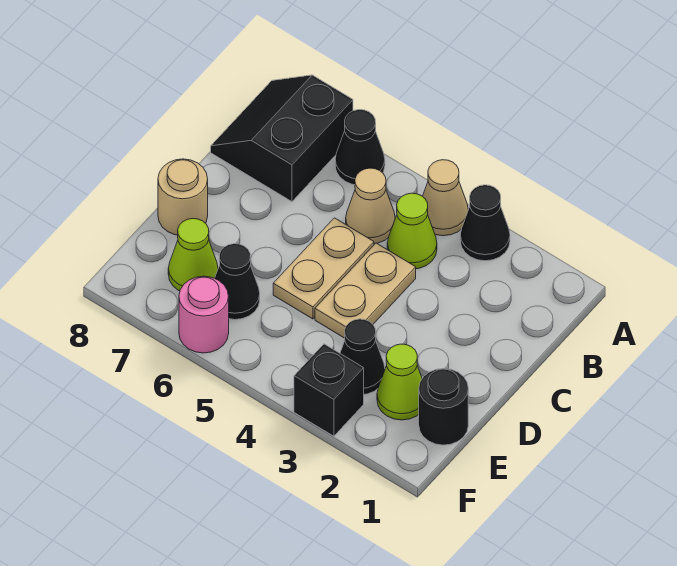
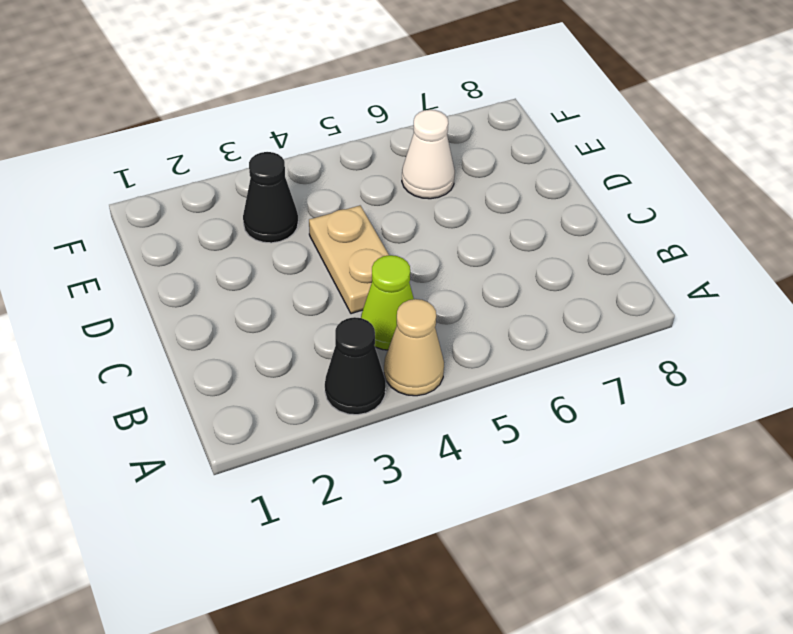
white cone E6 level 1 -> black cone E6 level 1
none -> black cone A6 level 1
none -> black slope A7:B8 level 1 top 7
none -> tan cone B5 level 1

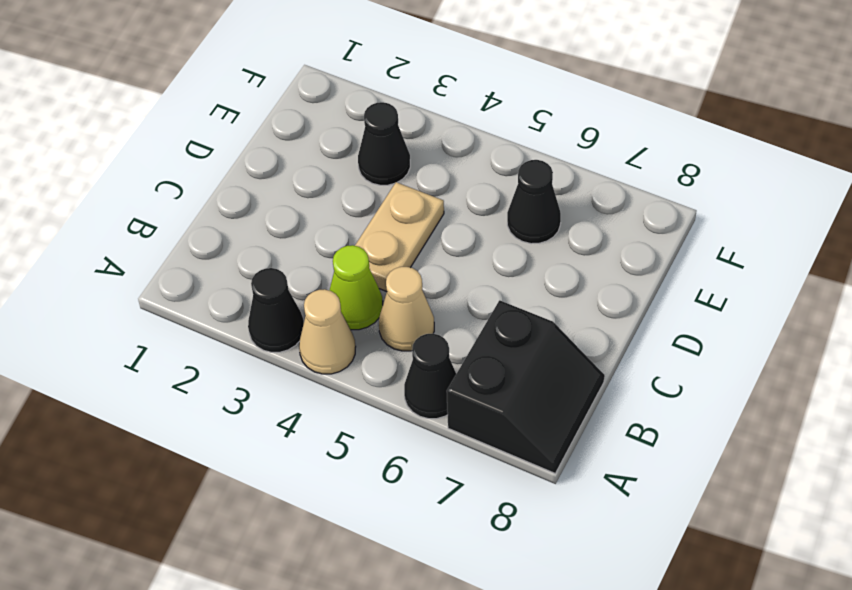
none -> tan plate C5:D5 level 1
none -> tan round brick D8 level 1
none -> black round brick E1 level 1

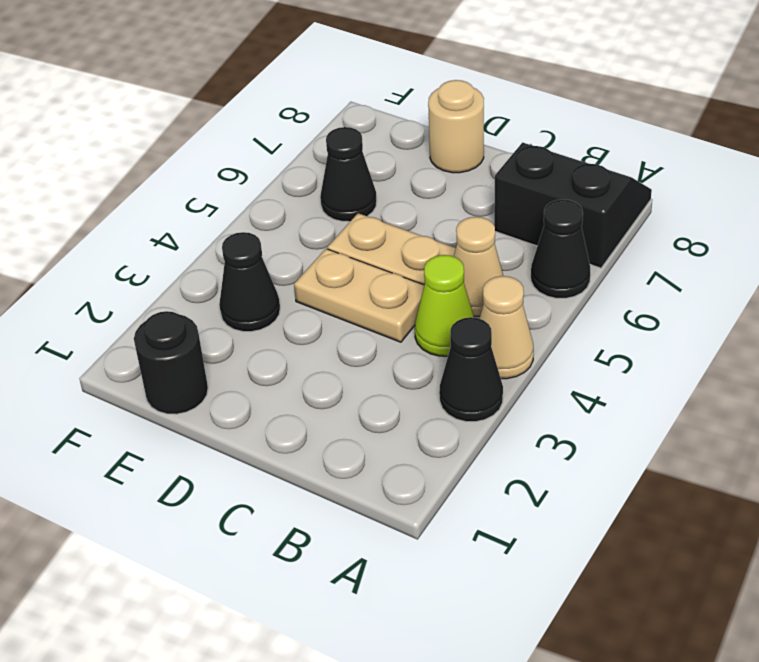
none -> lime cone E2 level 1
none -> lime cone E7 level 1
none -> black brick F3 level 1

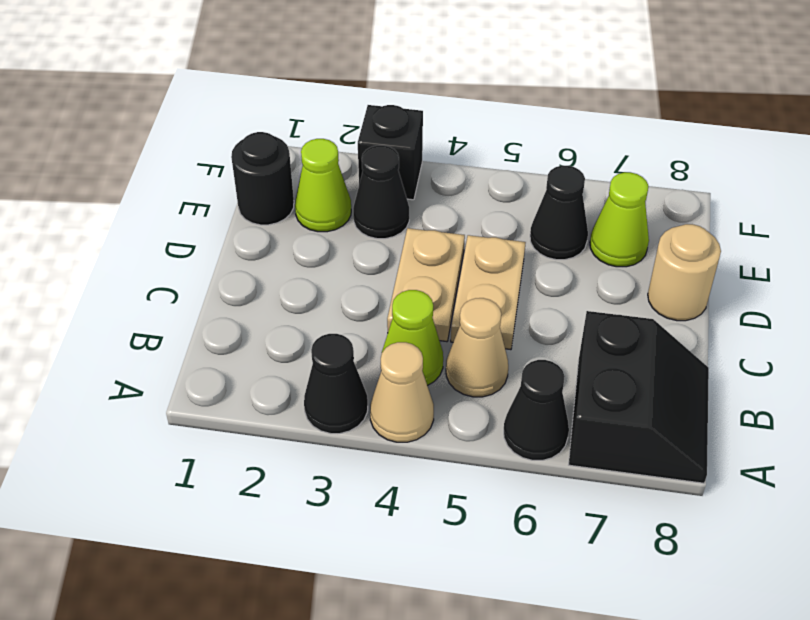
none -> pink round brick F6 level 1

